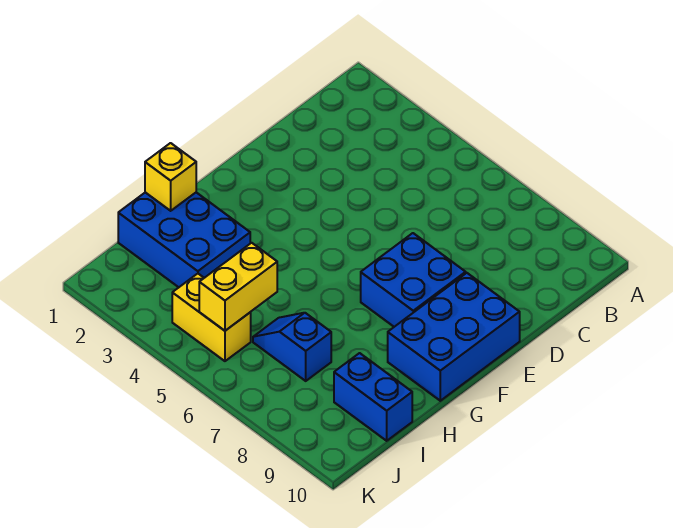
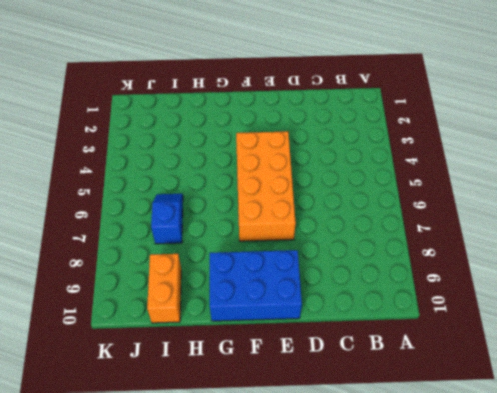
orange brick E4:F7 level 1 -> blue brick E7:F8 level 1
orange brick I9:I10 level 1 -> blue brick I9:I10 level 1
none -> blue brick H1:I3 level 1
none -> yellow brick J4:J5 level 1

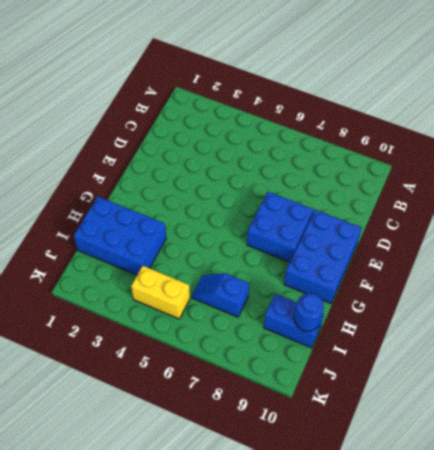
blue round brick I10 level 2 -> none
none -> yellow brick H1 level 2
none -> yellow brick I5:J5 level 2

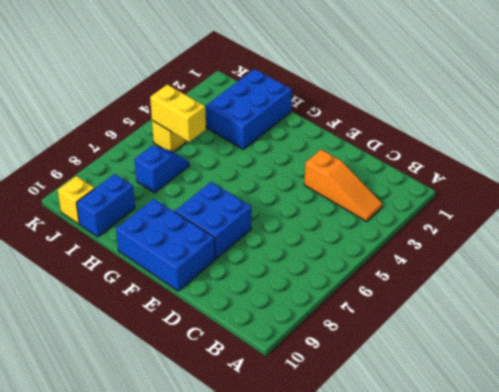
orange slope B3:D3 level 1 top D -> none
yellow brick J10 level 1 -> yellow brick H1 level 2

